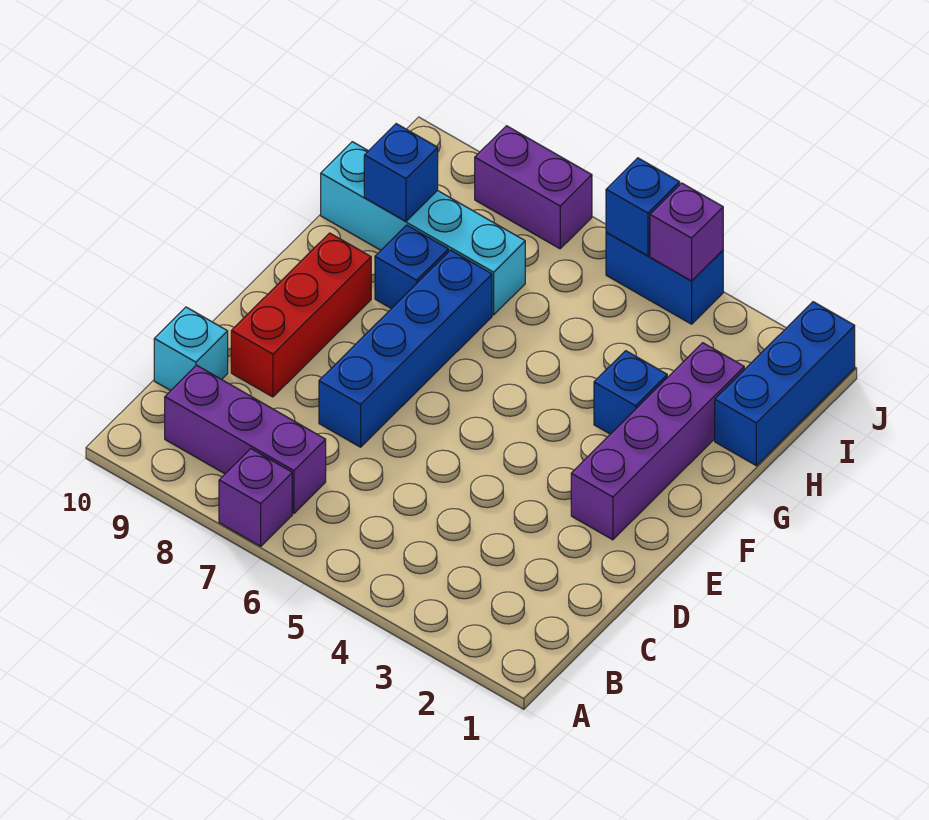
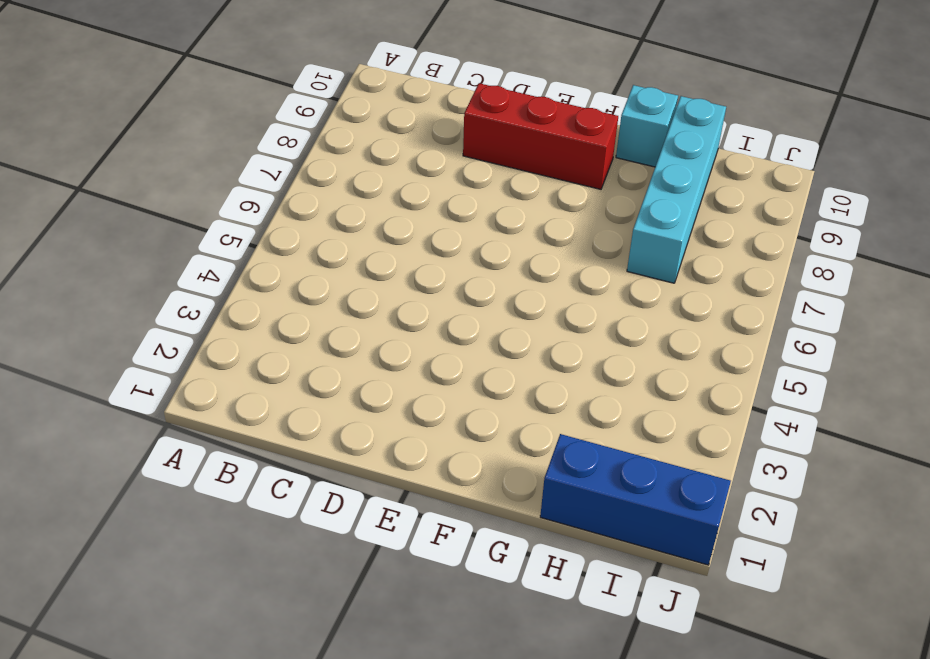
cyan brick G10 level 1 -> cyan brick C10 level 1
none -> purple brick A7 level 1
none -> purple brick B7:B9 level 1
none -> blue brick D7:G7 level 1

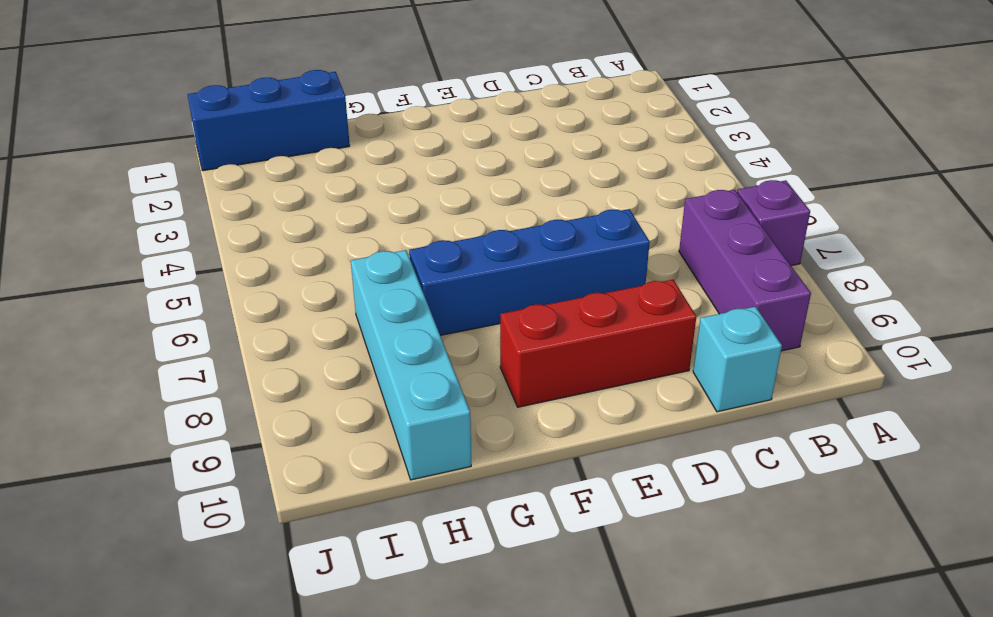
none -> purple brick E2:H2 level 1
none -> blue brick G3 level 1
none -> blue brick G8 level 1

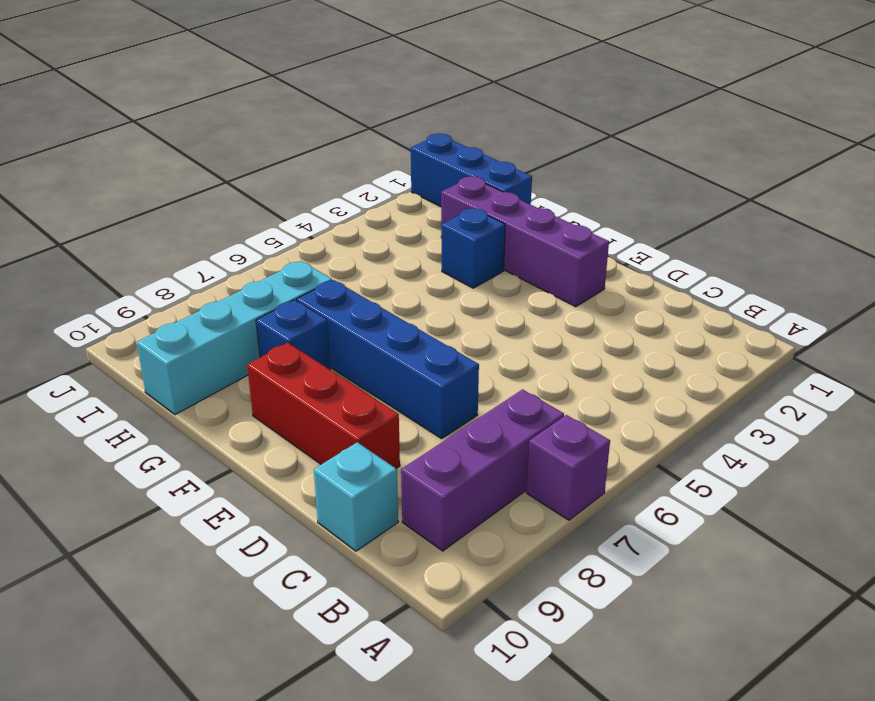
none -> blue brick J4:J5 level 1
none -> purple brick J7:J8 level 1
none -> blue brick H9 level 2

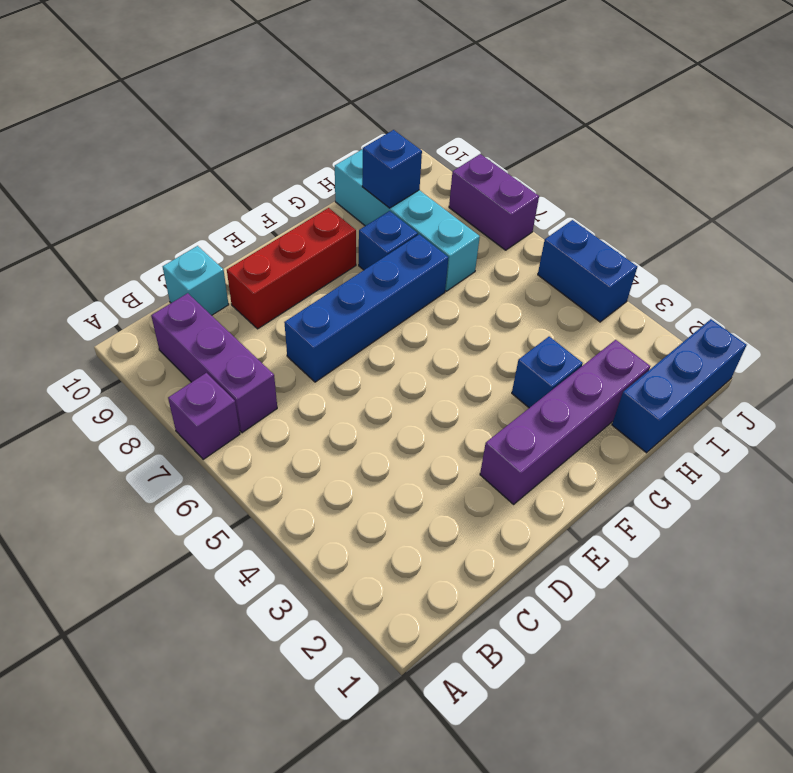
none -> purple brick J4 level 2
none -> blue brick J5 level 2

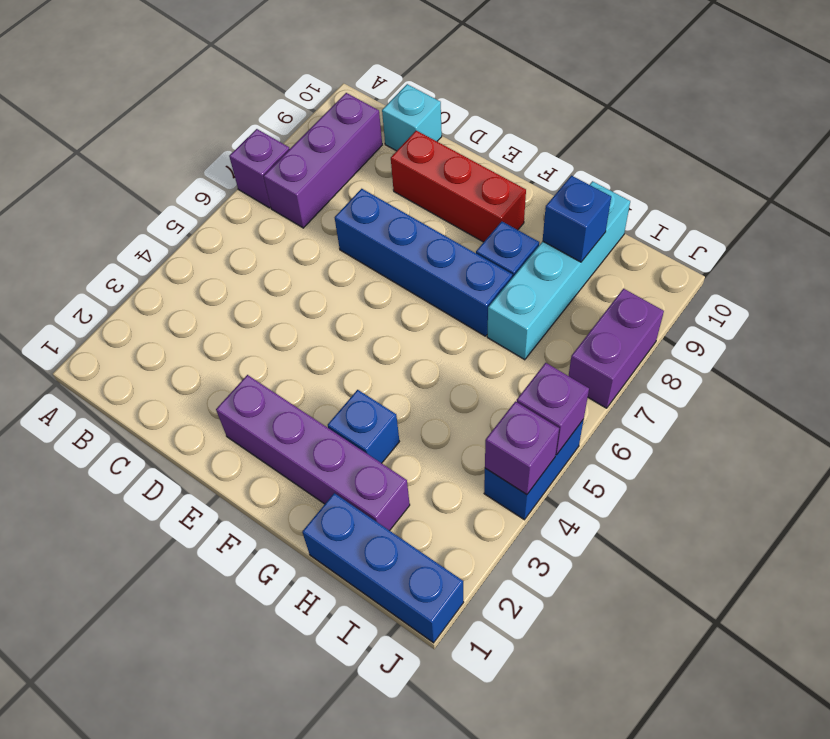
purple brick J5 level 2 -> blue brick J5 level 2

